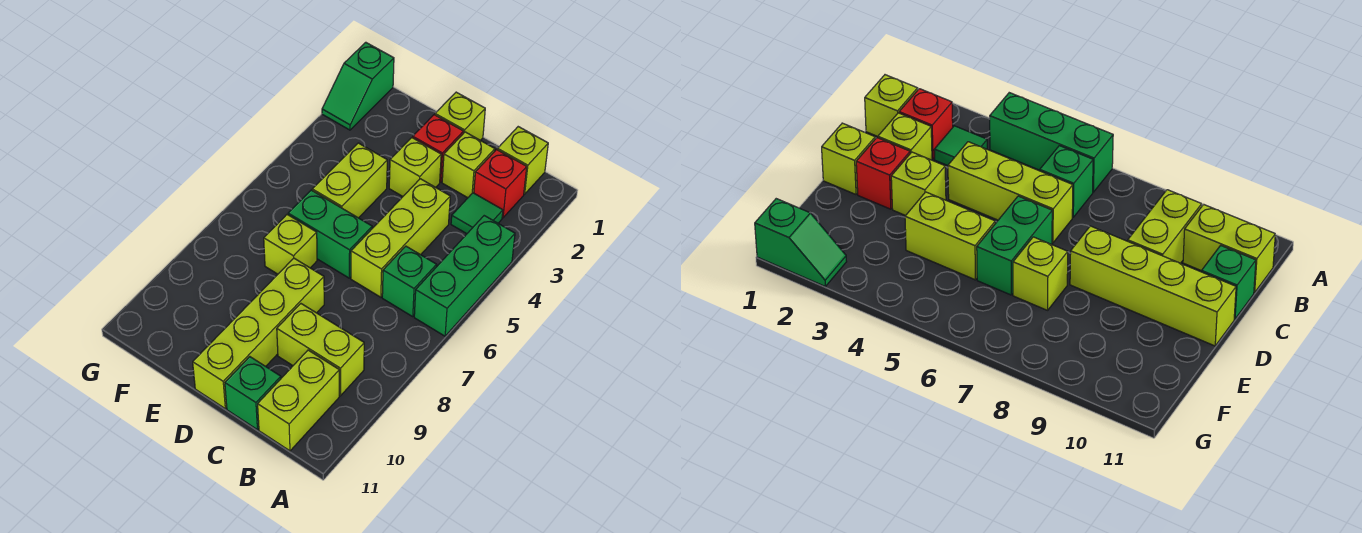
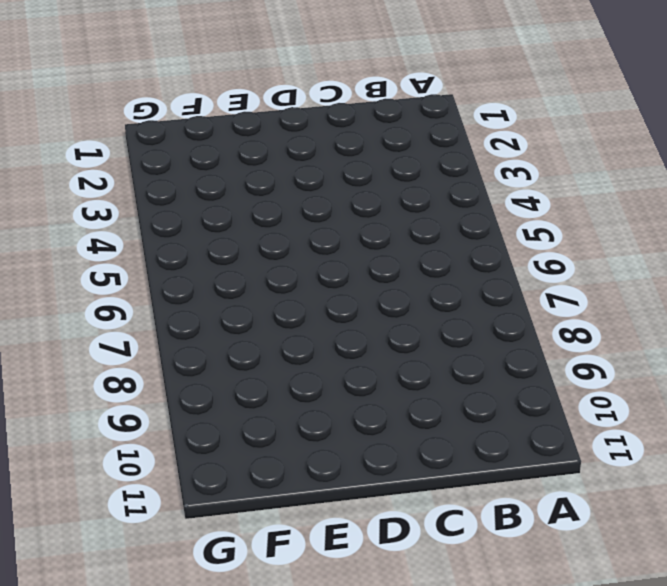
none -> green brick A4:A6 level 1
none -> lime brick B1 level 1
none -> red brick B2 level 1

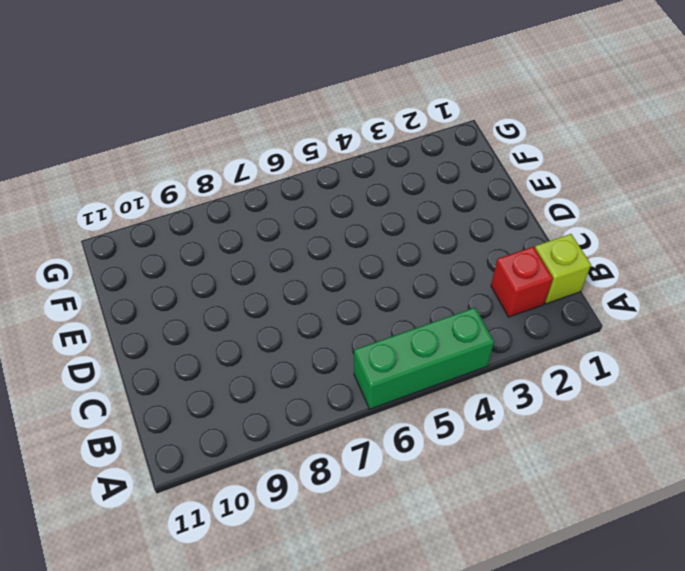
none -> green tile B3 level 1
none -> green brick B6 level 1
none -> lime brick B9:C9 level 1

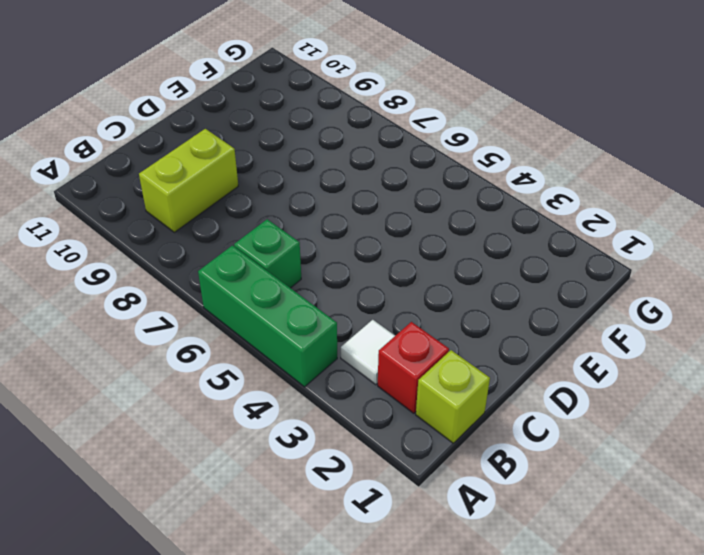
white tile B3 level 1 -> green tile B3 level 1
none -> lime brick B10:B11 level 1
none -> lime brick C2 level 1
none -> lime brick C4:C6 level 1

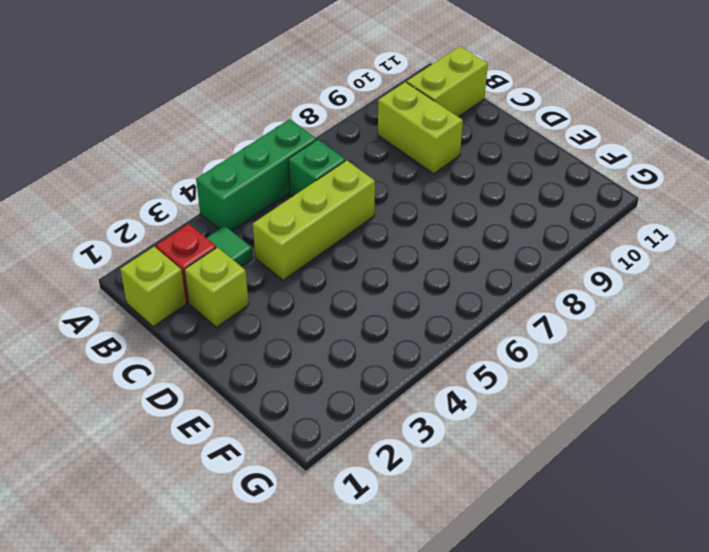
none -> green brick C11 level 1
none -> lime brick D1 level 1
none -> red brick D2 level 1

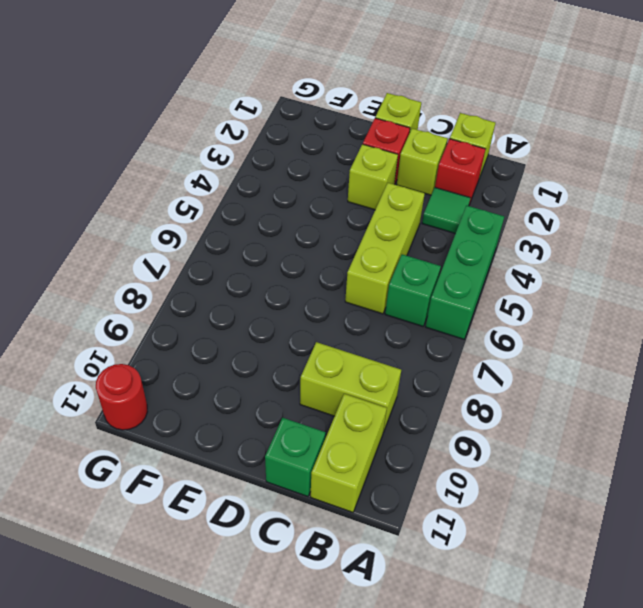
red round brick G11 level 1 -> none
none -> green brick D6:E6 level 1
none -> lime brick D8:D11 level 1
none -> lime brick E4:E5 level 1

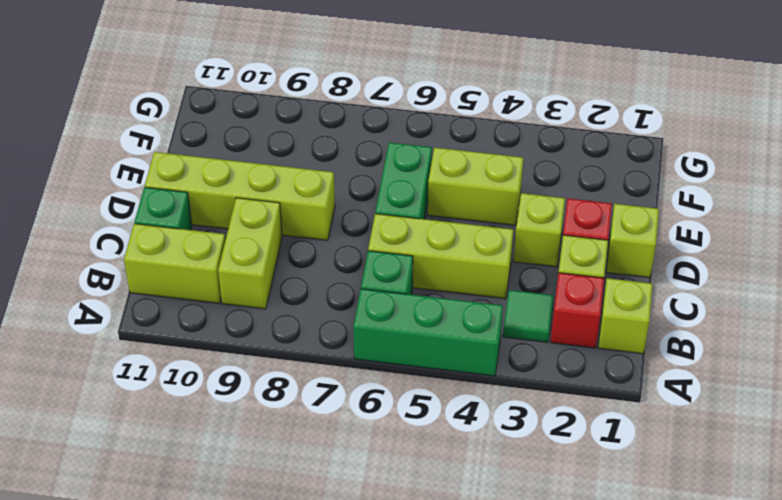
none -> lime brick E7 level 1
none -> green slope G1:G2 level 1 top 1

